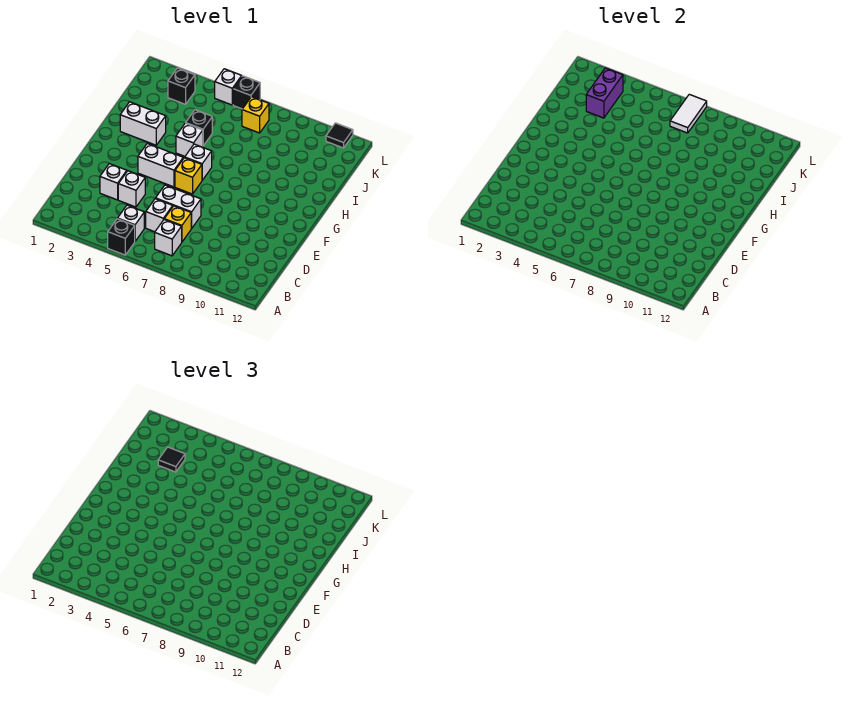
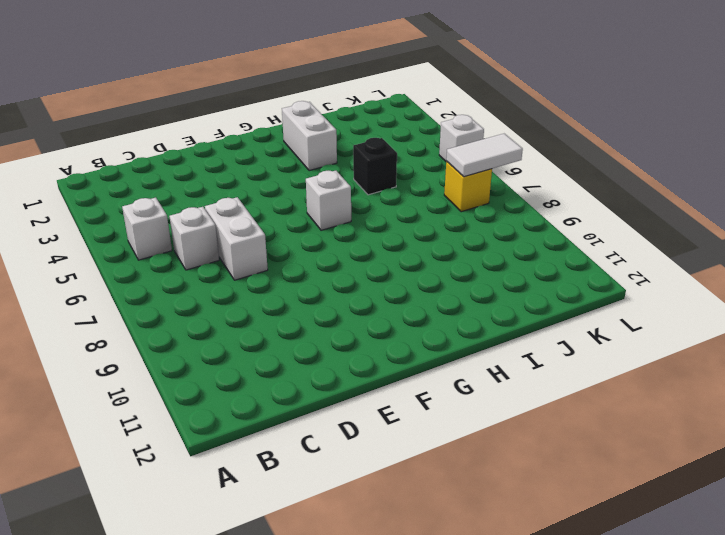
none -> black brick A5 level 1
none -> white brick B7 level 1
none -> yellow brick C7 level 1

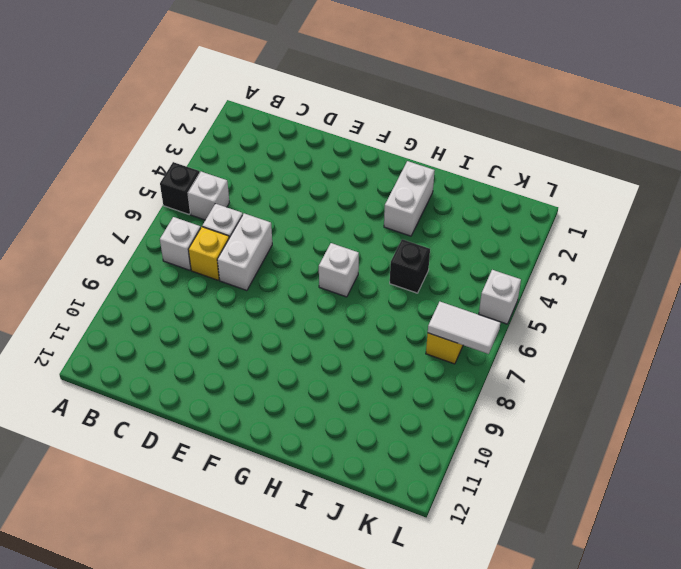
none -> white brick D3 level 1
none -> white brick D4 level 1
none -> white brick F4:F5 level 1

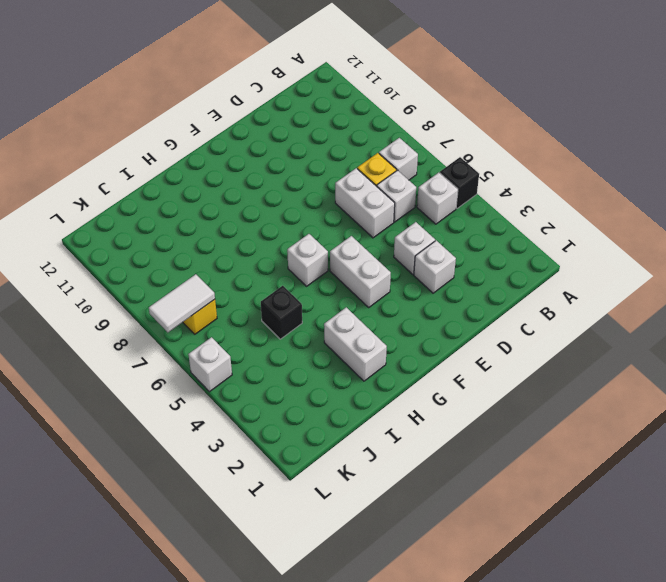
none -> yellow brick F6 level 1
none -> white brick H5 level 1
none -> black brick K3 level 1

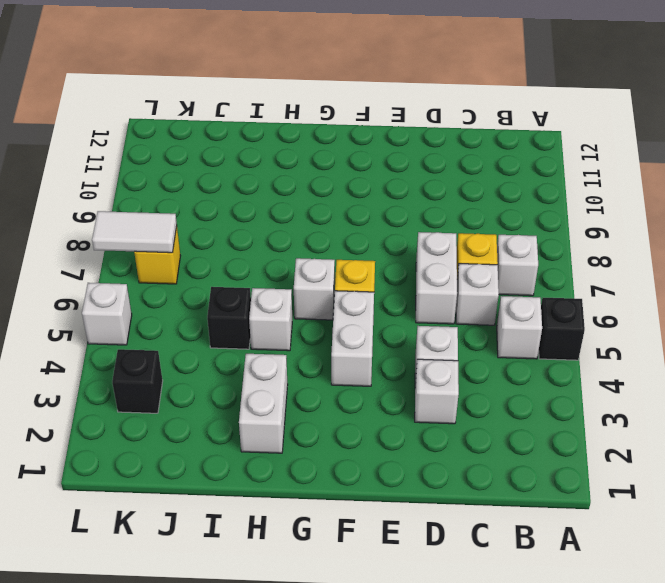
none -> black brick L6 level 1
none -> black tile L11 level 1
none -> purple brick J3:K3 level 2

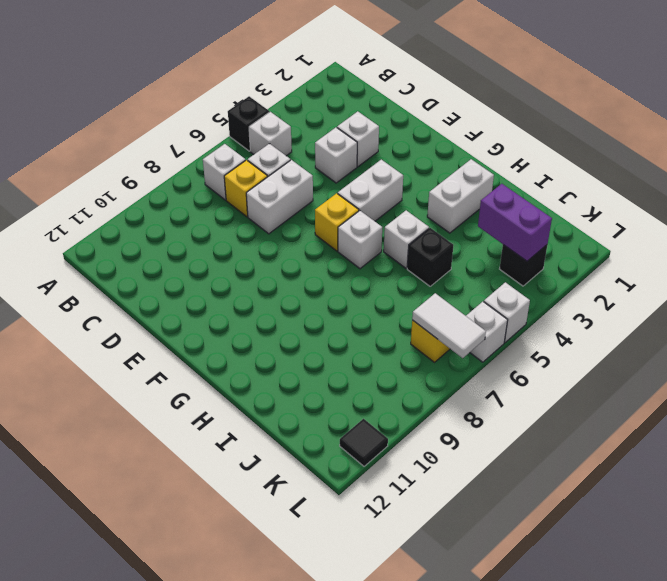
white brick L6 level 1 -> black brick L6 level 1
none -> black tile J3 level 3

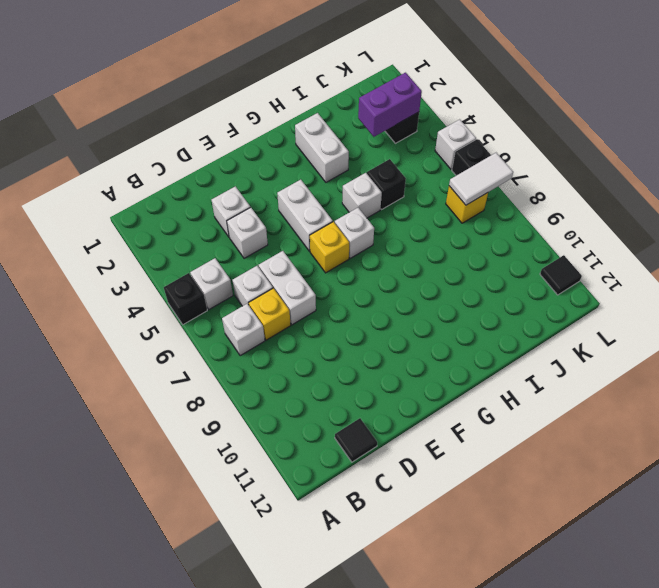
black tile C12 level 1 -> black tile J3 level 3

